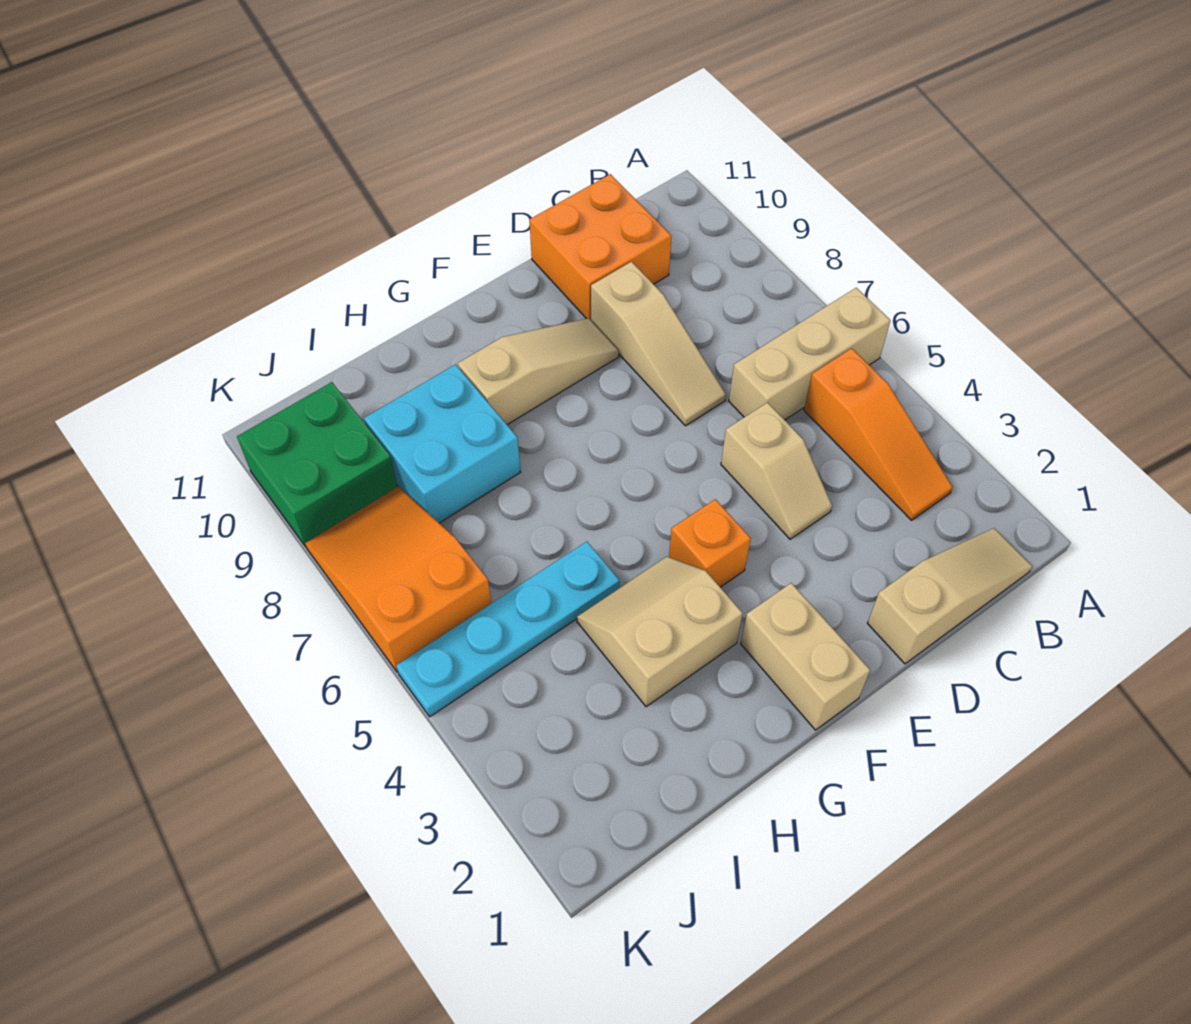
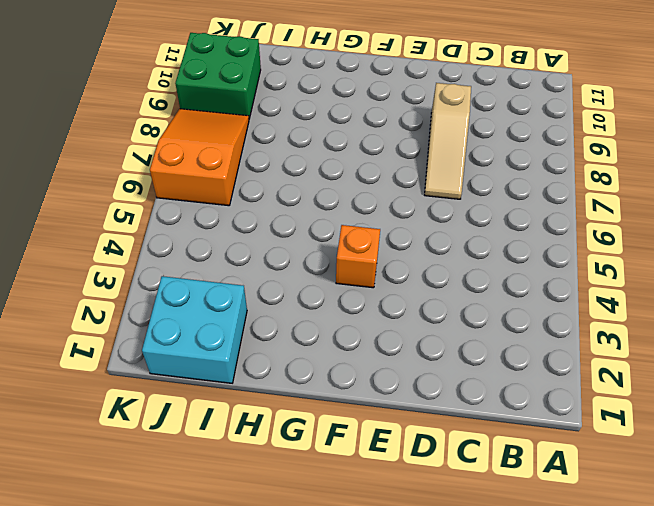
cyan brick I1:J2 level 1 -> cyan brick H8:I9 level 1
none -> tan brick A6:C6 level 1
none -> tan slope B1:D1 level 1 top D
none -> orange slope B3:B5 level 1 top 5

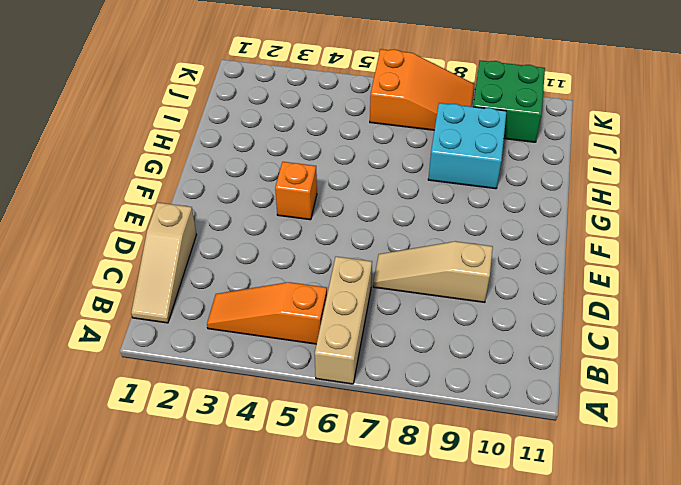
none -> orange brick C10:D11 level 1
none -> tan slope D4:D5 level 1 top 5
none -> tan slope E9:G9 level 1 top G

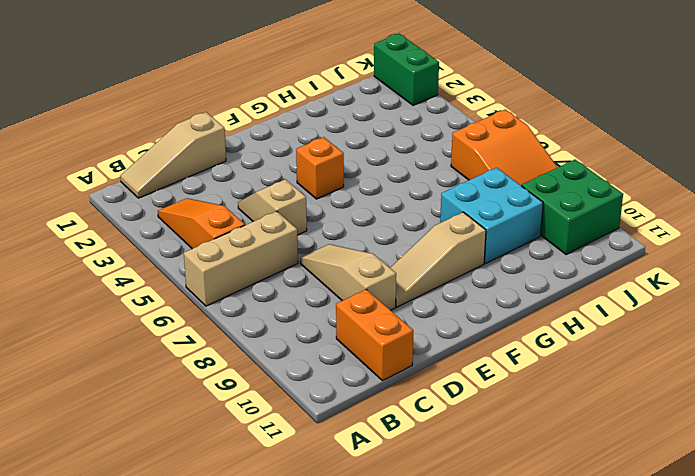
orange brick C10:C11 level 1 -> orange brick C10:D11 level 1
green brick K1:K2 level 1 -> none
none -> tan brick F1:F2 level 1
none -> tan slope G3:H4 level 1 top 3
none -> cyan plate H5:K5 level 1

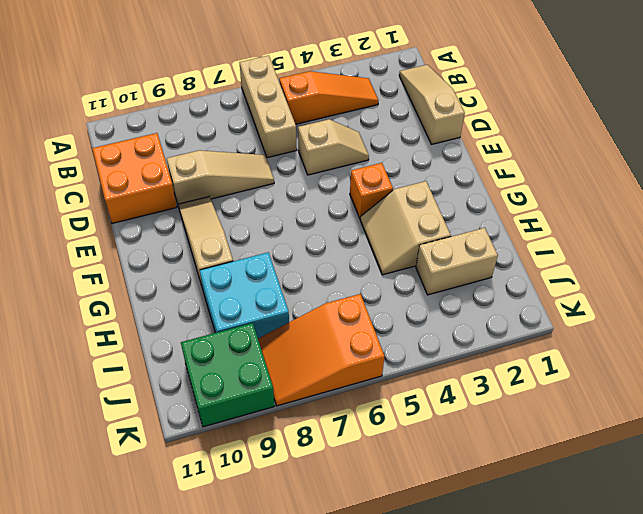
tan brick I2:I3 level 1 -> tan brick F1:F2 level 1
none -> cyan plate H5:K5 level 1

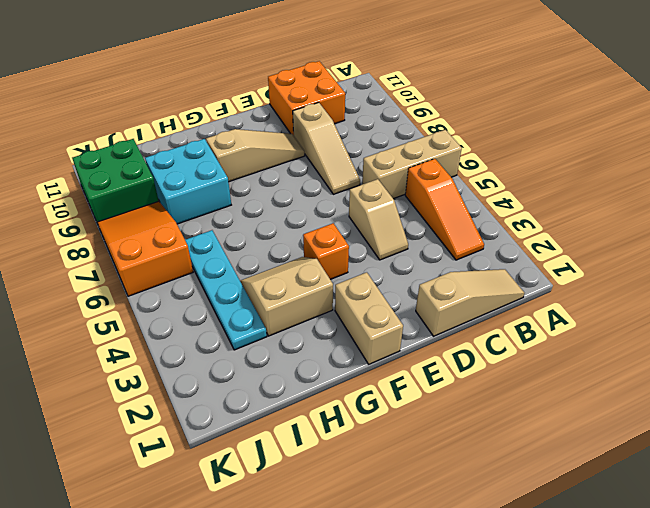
cyan plate I3:I6 level 1 -> cyan plate H5:K5 level 1

